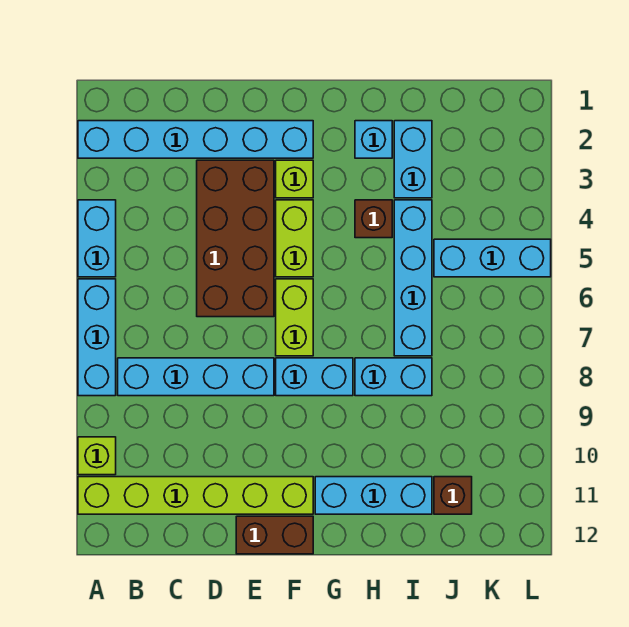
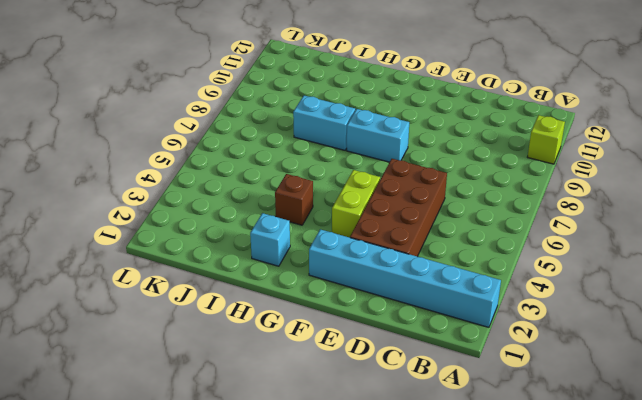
none -> cyan brick A4:A5 level 1
none -> cyan brick A6:A8 level 1
none -> lime brick A11:F11 level 1

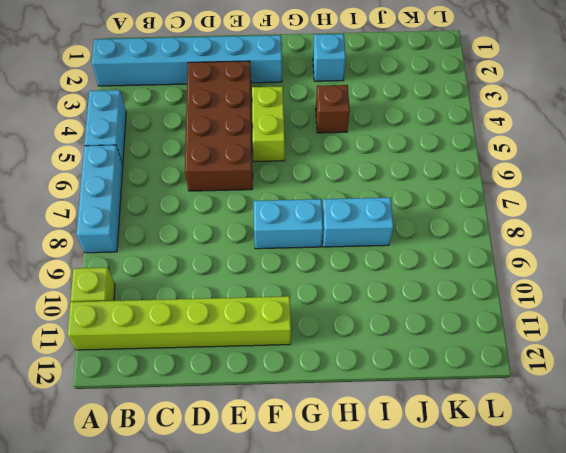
none -> cyan brick B8:E8 level 1
none -> brown brick E12:F12 level 1
none -> lime brick F3 level 1

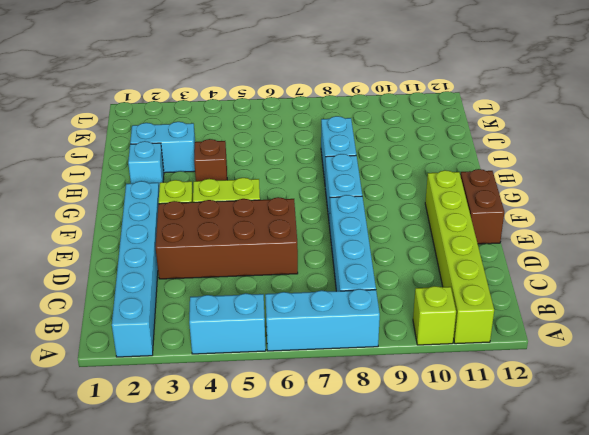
none -> lime brick F6:F7 level 1
none -> cyan brick G11:I11 level 1
none -> cyan brick I4:I7 level 1

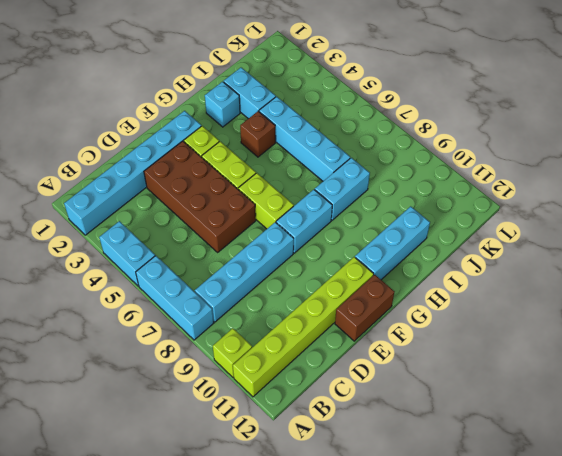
none -> cyan brick J5:L5 level 1
none -> brown brick J11 level 1

